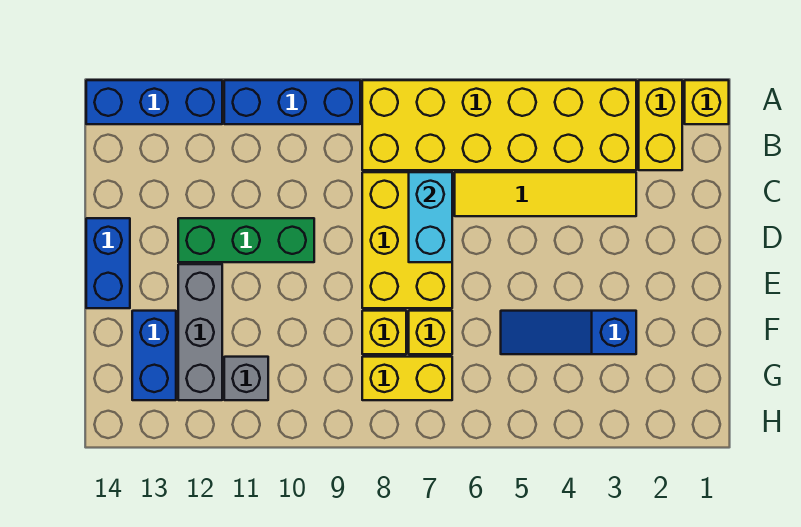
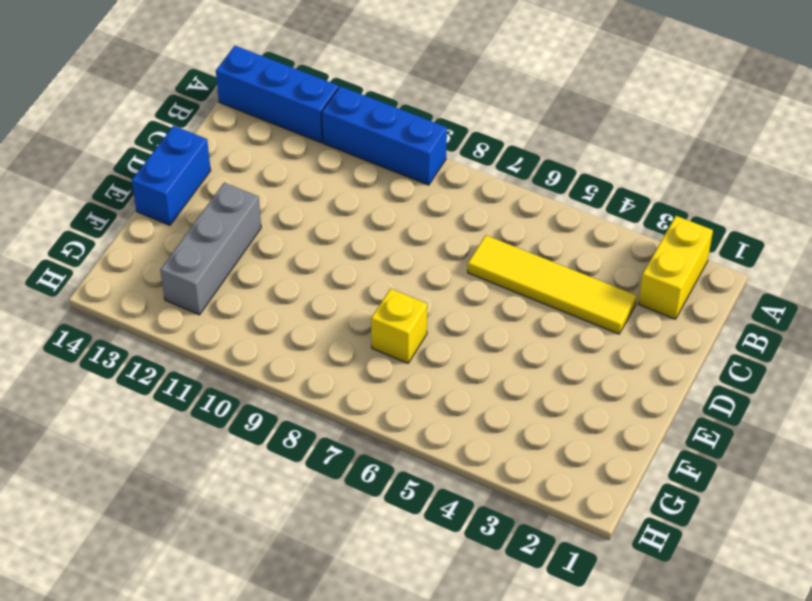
none -> yellow brick A1 level 1
none -> yellow brick A3:B8 level 1
none -> yellow brick C7:E8 level 1

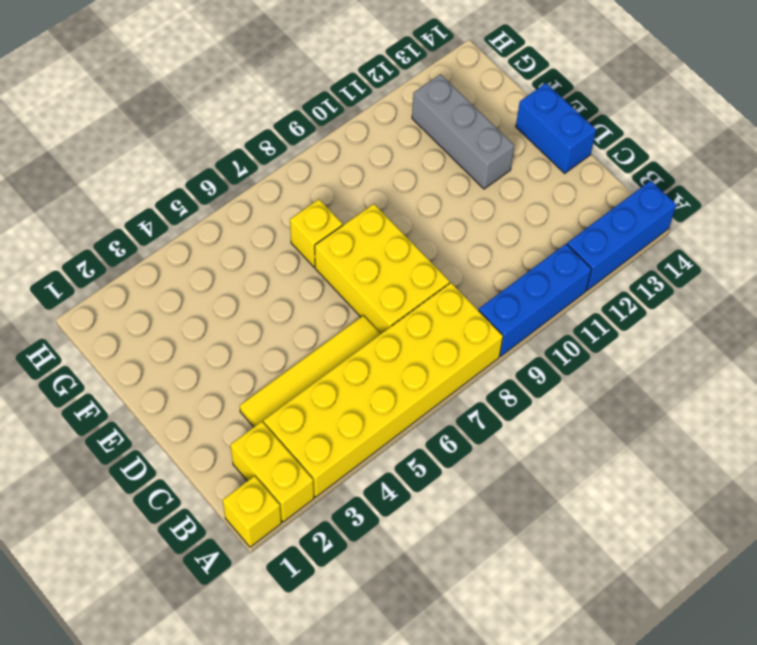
none -> green brick D10:D12 level 1
none -> blue slope F3:F5 level 1 top 3
none -> yellow brick F8 level 1

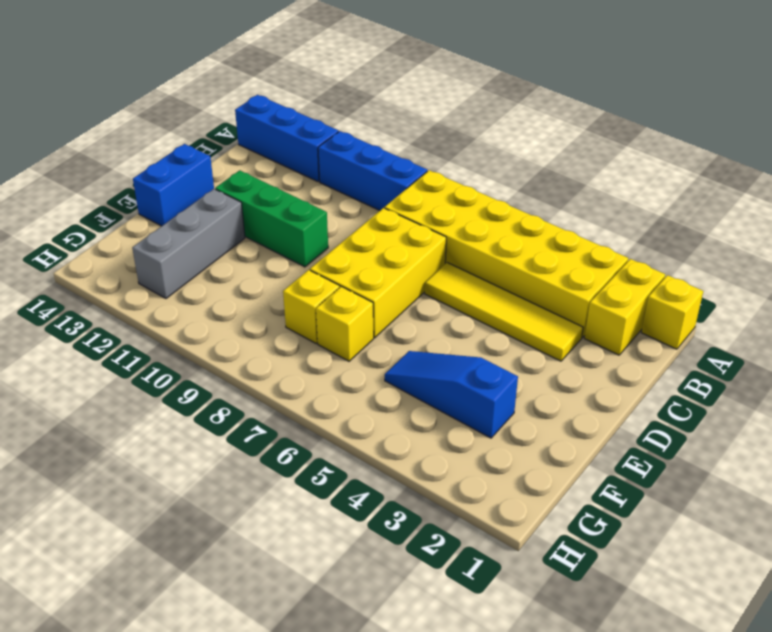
none -> blue brick F13:G13 level 1
none -> yellow brick G7:G8 level 1
none -> grey brick G11 level 1

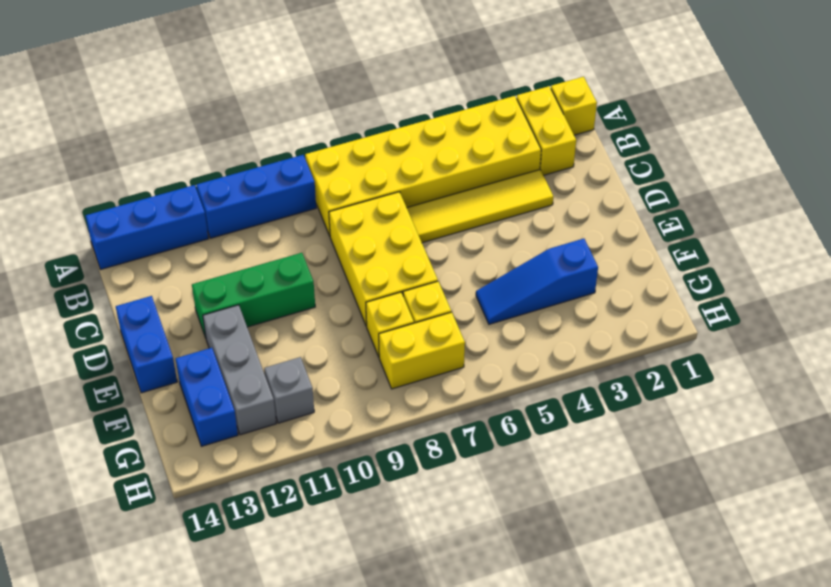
none -> cyan brick C7:D7 level 2

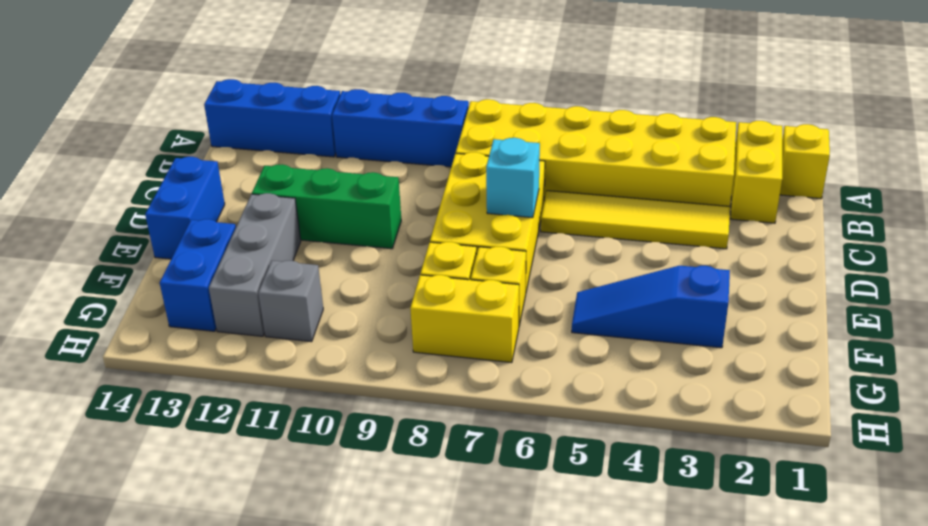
cyan brick D7 level 2 -> cyan brick C7:D7 level 2

